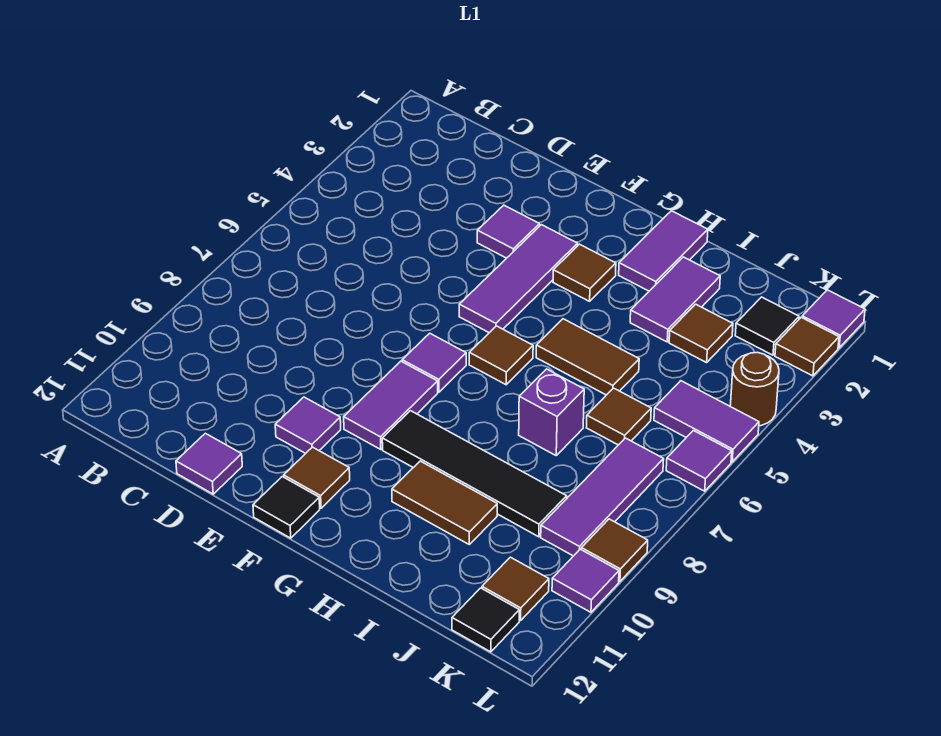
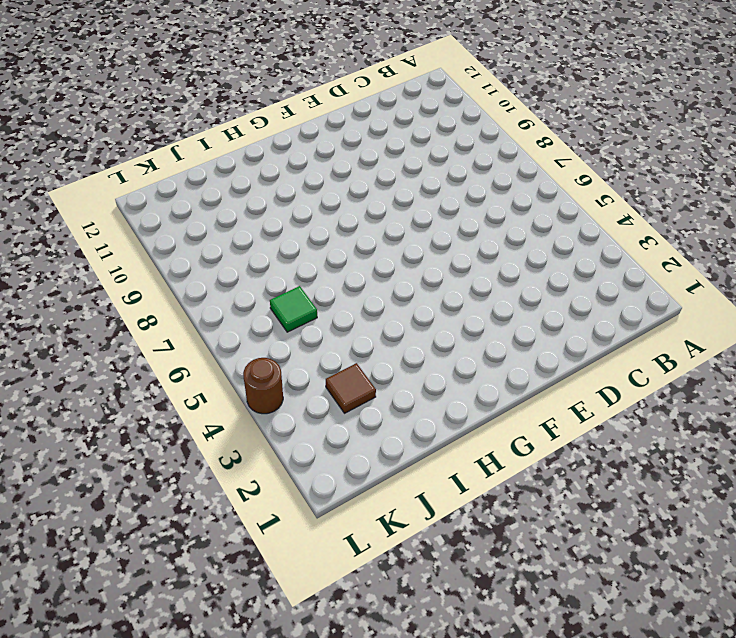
green tile J6 level 1 -> brown tile J6 level 1
none -> purple tile D12 level 1
none -> purple tile E3 level 1
none -> purple tile E10 level 1

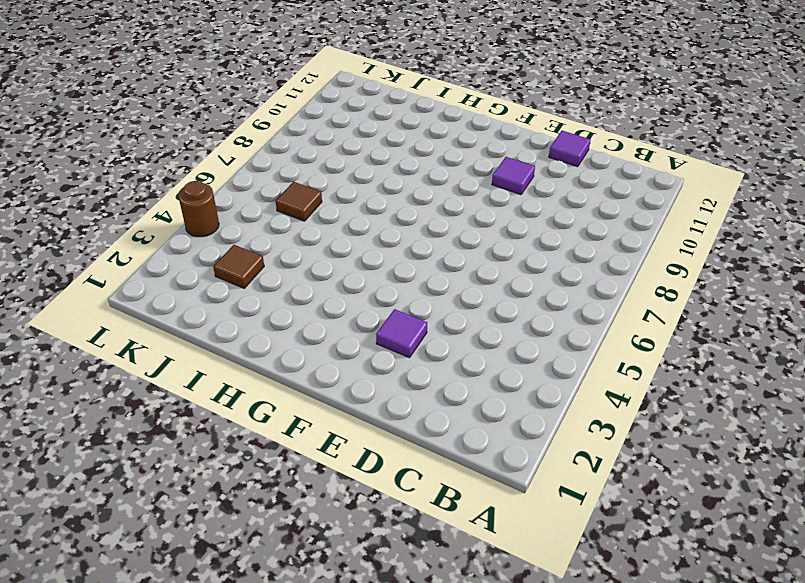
none -> purple tile F3:F5 level 1
none -> purple tile F7 level 1
none -> purple tile F8:F9 level 1

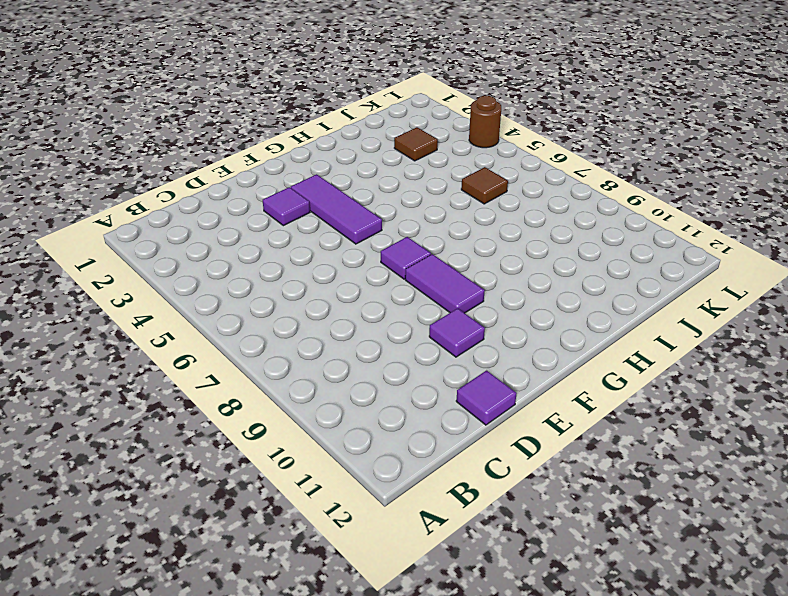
none -> brown tile F11 level 1
none -> black tile F12 level 1
none -> brown tile G3 level 1

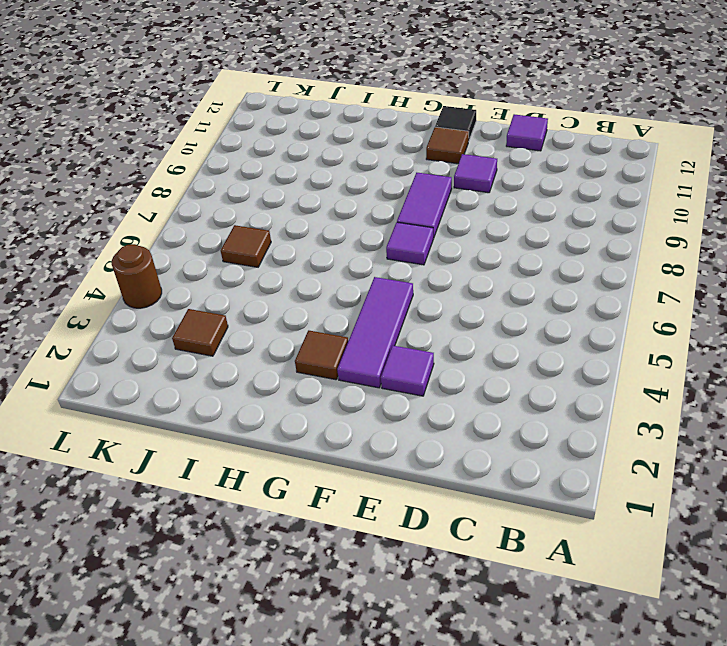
none -> brown tile G6 level 1
none -> black tile G9:J9 level 1
none -> purple tile H1:H2 level 1

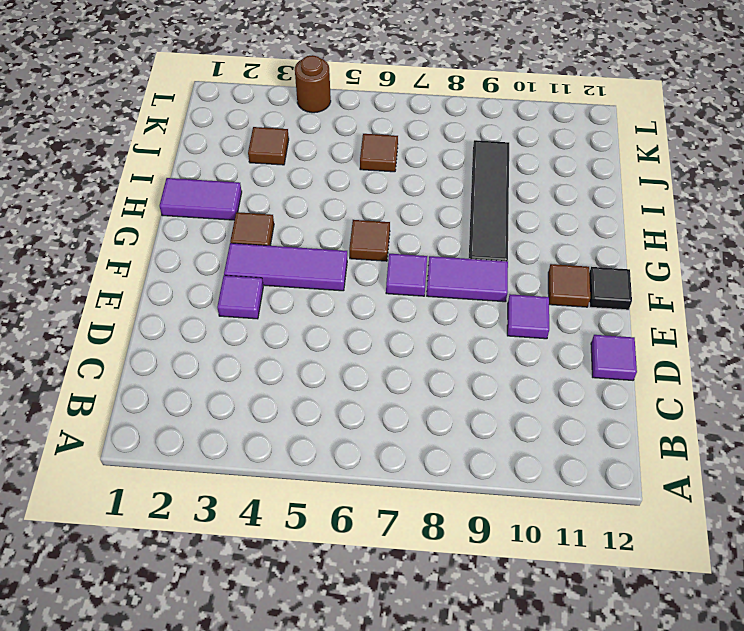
none -> brown tile H5:I5 level 1
none -> brown tile H10:I10 level 1
none -> purple tile I2:I3 level 1

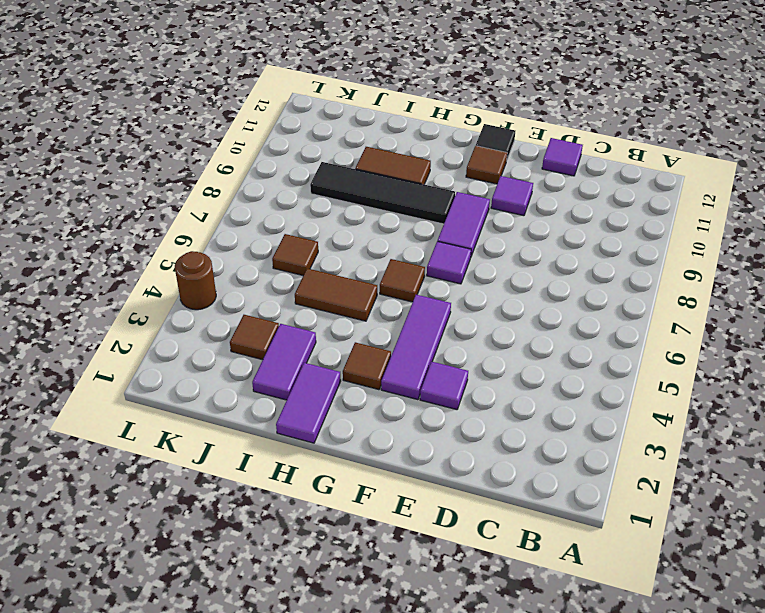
none -> purple brick I7 level 1
none -> black tile K2 level 1
none -> purple tile K5:L5 level 1

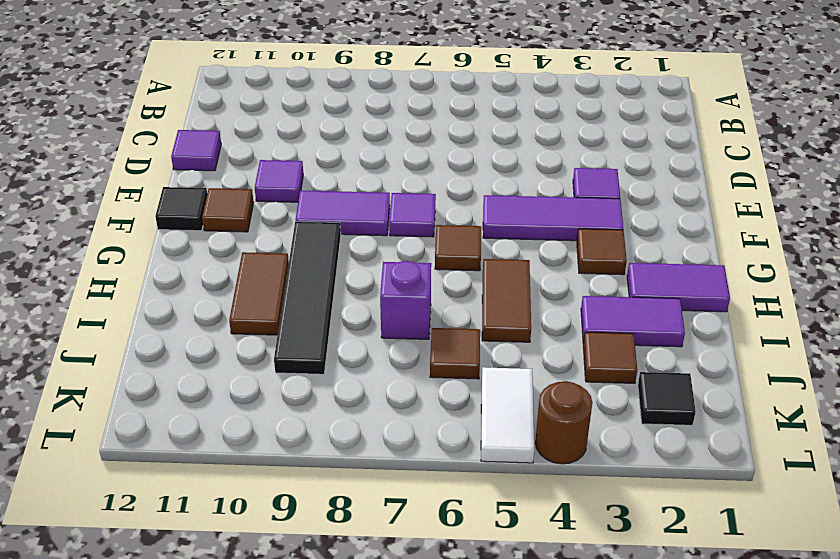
white tile K5:L5 level 1 -> purple tile K5:L5 level 1
none -> purple tile K7:K9 level 1
none -> brown tile K11 level 1
none -> black tile K12 level 1

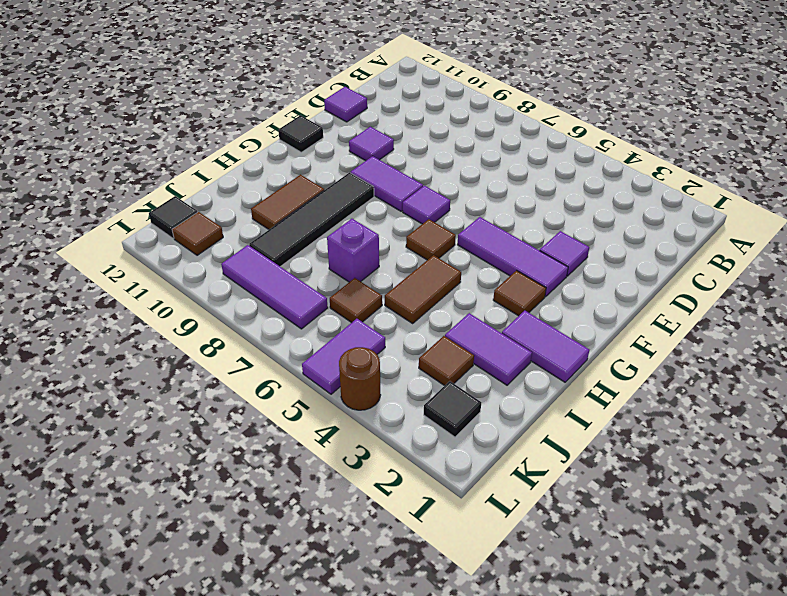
none -> brown tile F11 level 1
none -> purple tile L1 level 1
none -> brown tile L2 level 1

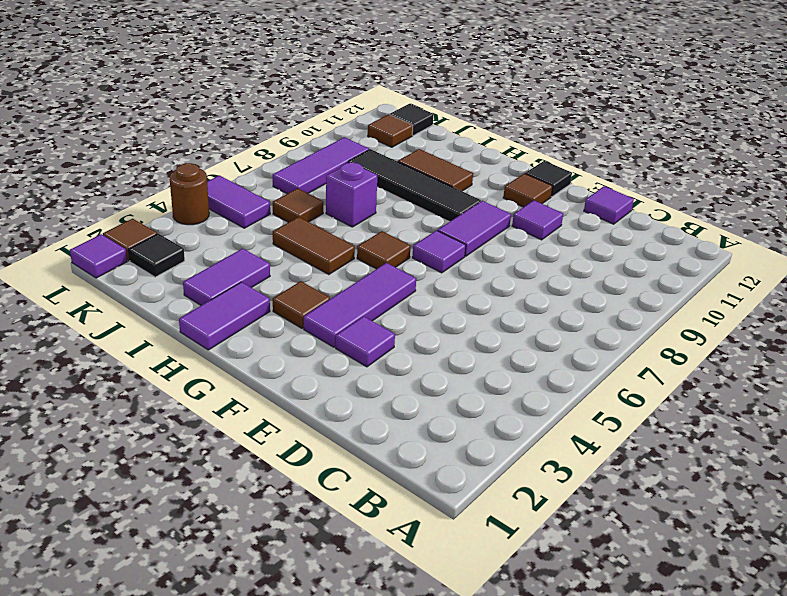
none -> brown tile J3 level 1
none -> purple tile L6 level 1
none -> brown tile L9 level 1

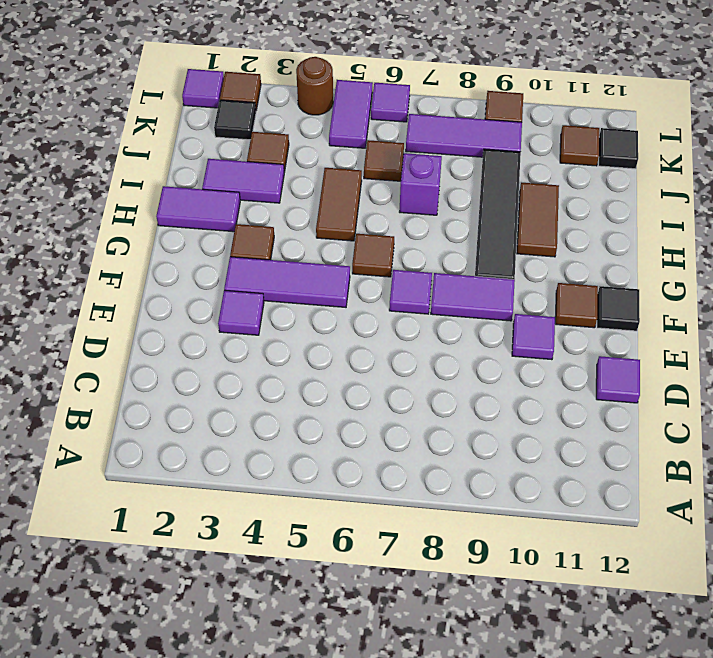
none -> purple tile L10 level 1

